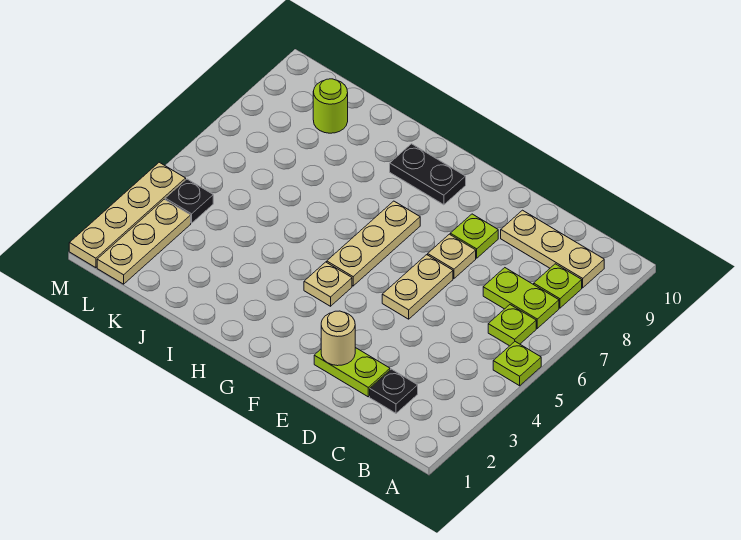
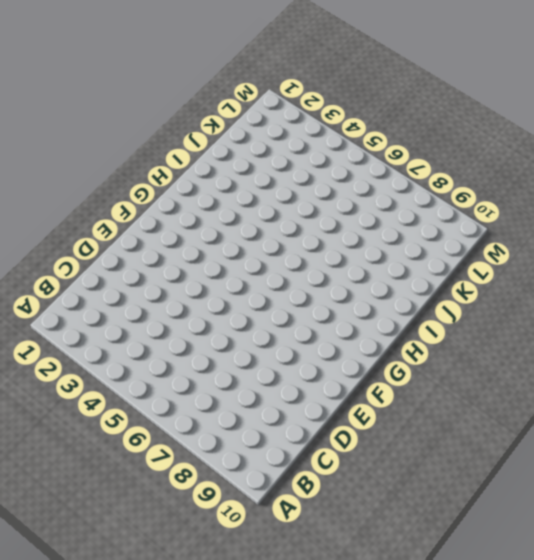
none -> lime plate A5 level 1
none -> lime plate B6 level 1
none -> lime plate B7:C7 level 1

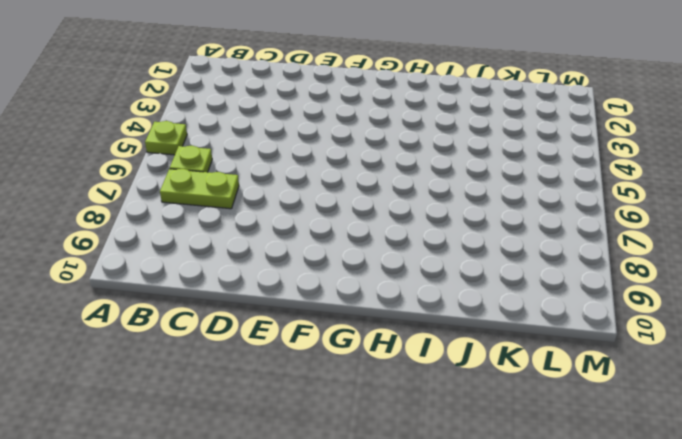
none -> lime plate B8 level 1
none -> tan plate B9:D9 level 1
none -> black plate C2 level 1

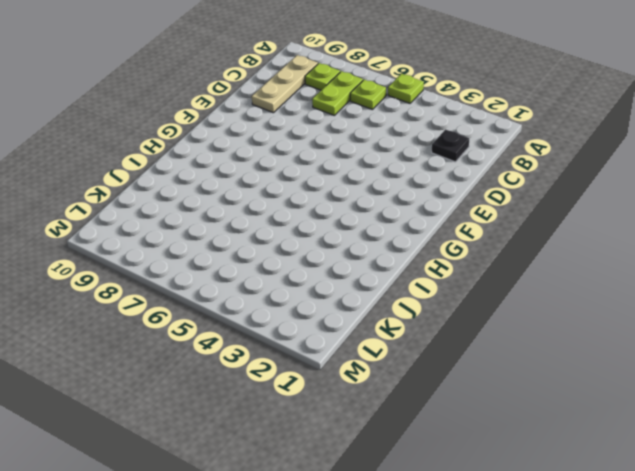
none -> lime plate D2:E2 level 1
none -> tan plate E5:E6 level 1
none -> tan plate E7 level 1

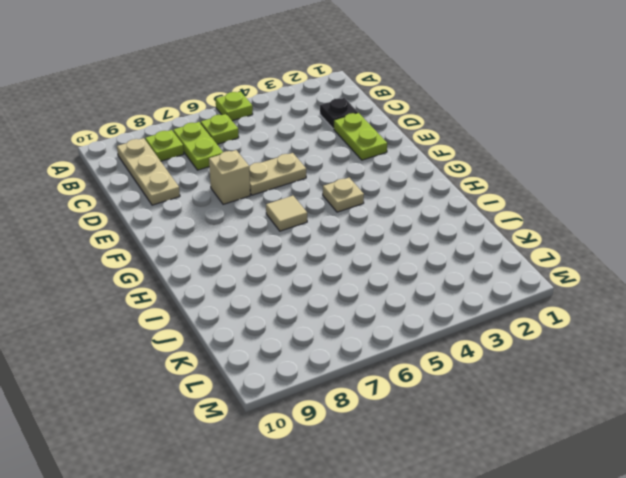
tan brick E7 level 1 -> tan plate E7 level 1
tan tile G6 level 1 -> tan plate G5:G7 level 1
none -> lime plate E8 level 1
none -> black plate G9:H9 level 1
none -> lime round brick K9 level 1

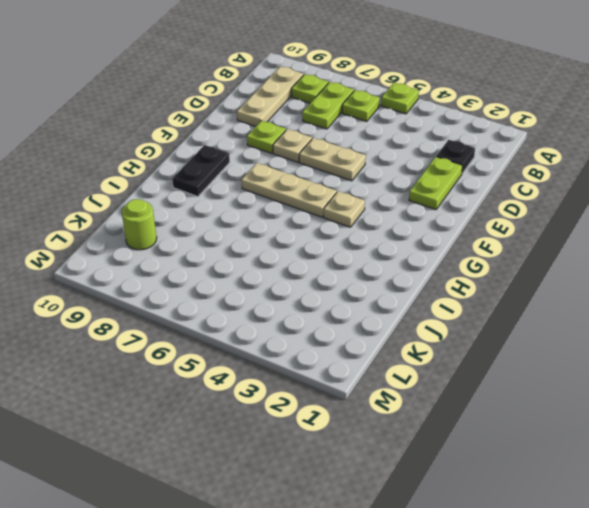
none -> tan plate L1:L3 level 1
none -> black plate L4 level 1
none -> tan plate M1:M4 level 1

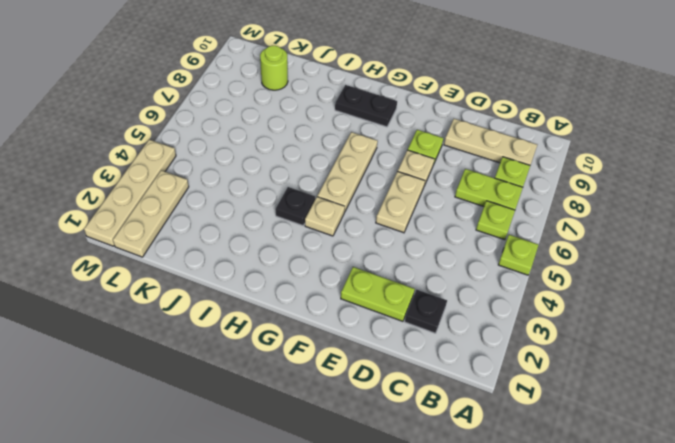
black plate H4 level 1 -> black plate L4 level 1
none -> tan round brick E2 level 2

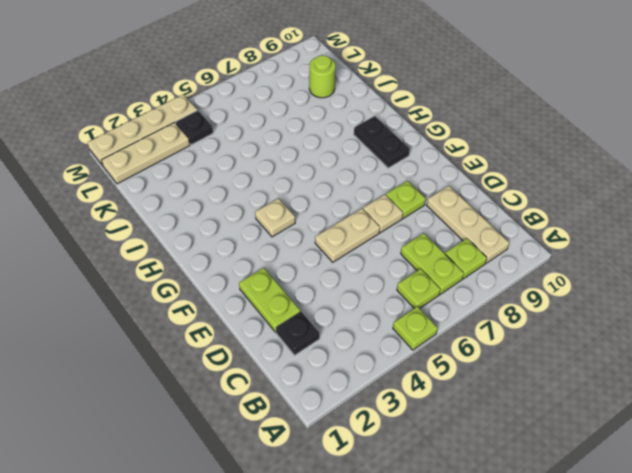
none -> tan plate G5:G7 level 1
none -> tan round brick E2 level 2

